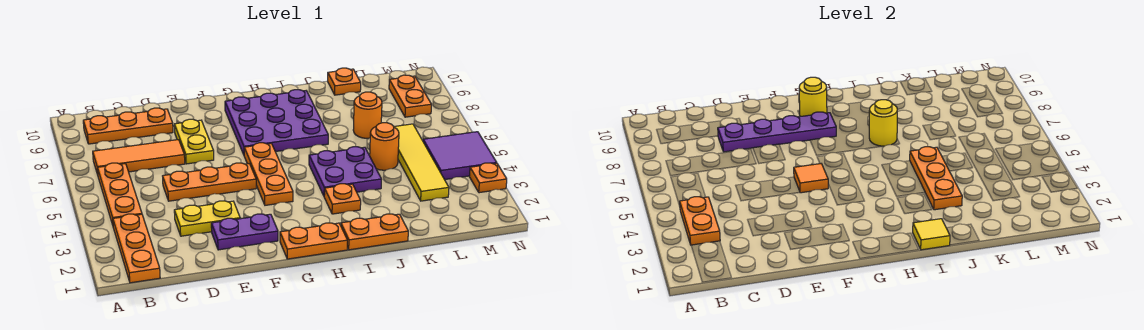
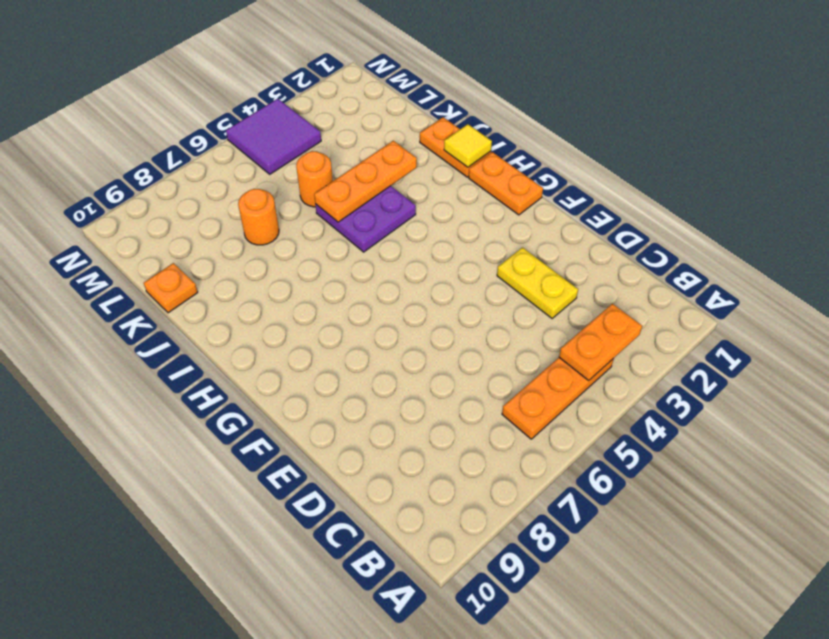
none -> orange plate B1:B3 level 1
none -> orange tile B7:D7 level 1
none -> orange plate B9:D9 level 1

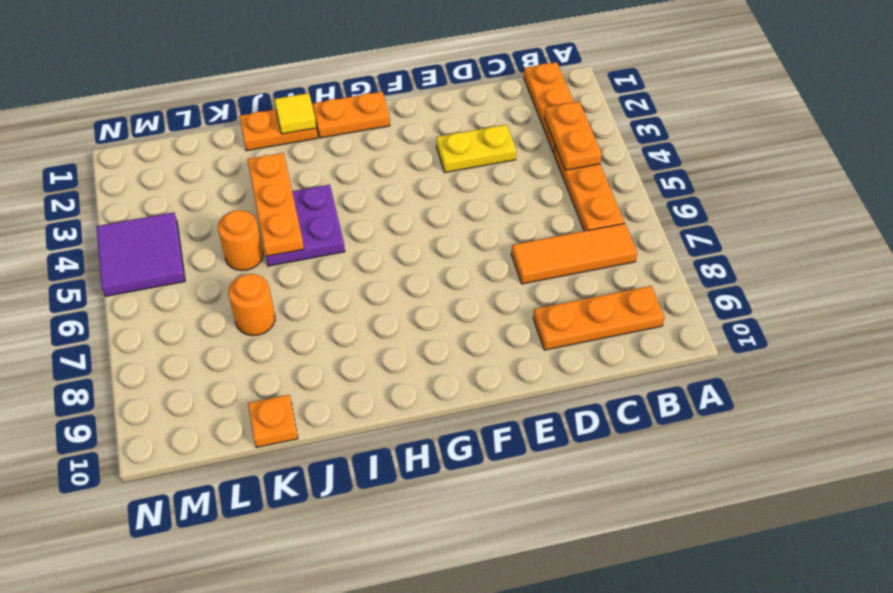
none -> orange plate D5:F5 level 1
none -> purple plate E2:F2 level 1
none -> yellow plate E7:E8 level 1

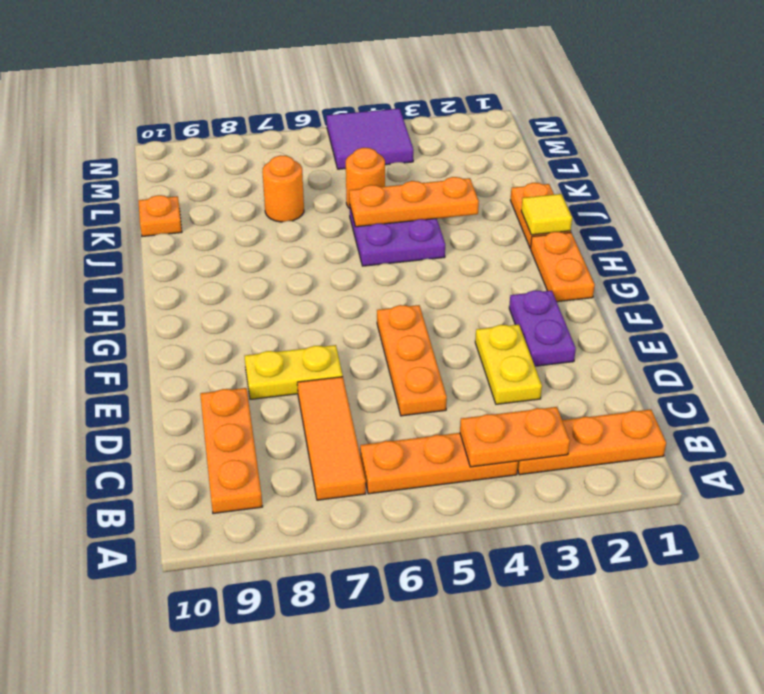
none -> orange plate G4:G6 level 1
none -> purple plate G7:I9 level 1
none -> orange plate I3 level 1

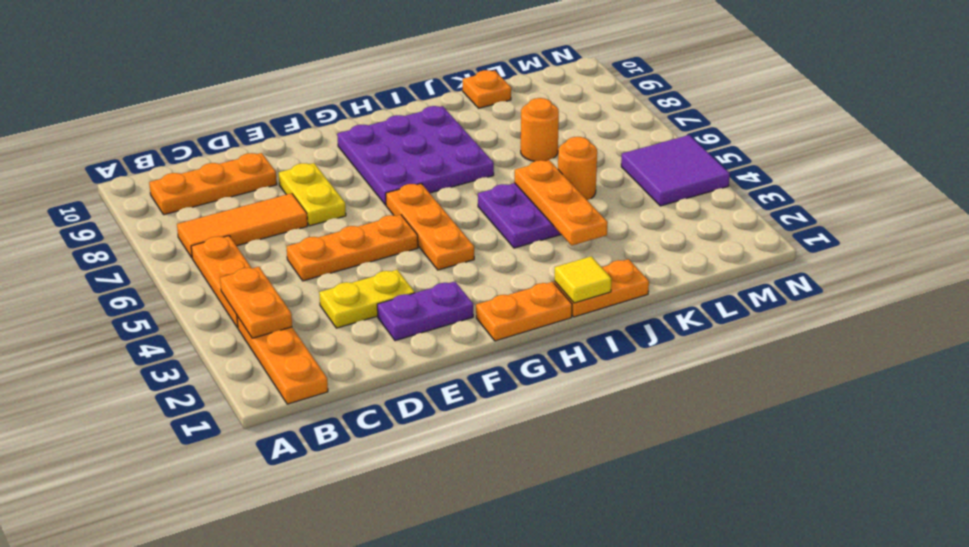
none -> orange plate I3 level 1
none -> yellow tile L3:L6 level 1
none -> orange plate M8:M9 level 1

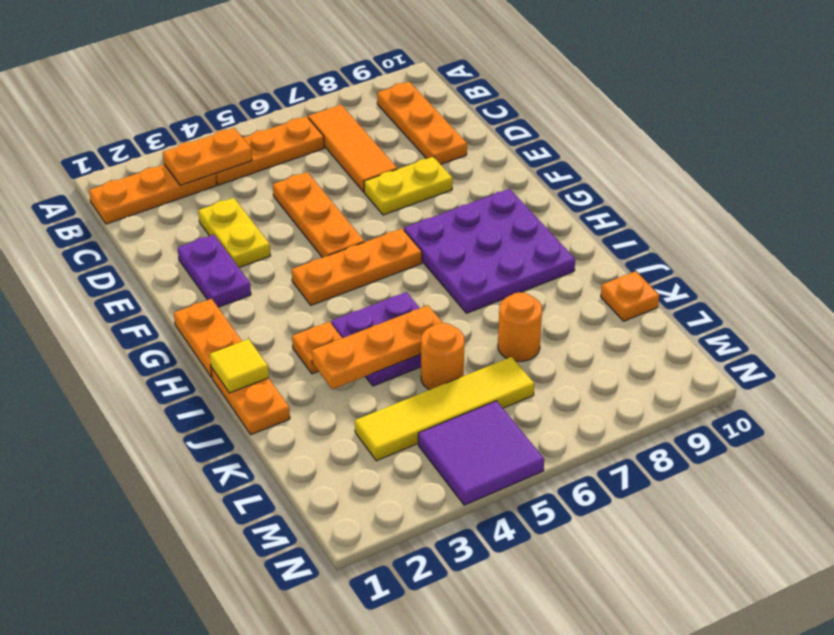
none -> orange plate M8:M9 level 1
none -> orange plate N3 level 1
none -> purple plate D8:G8 level 2

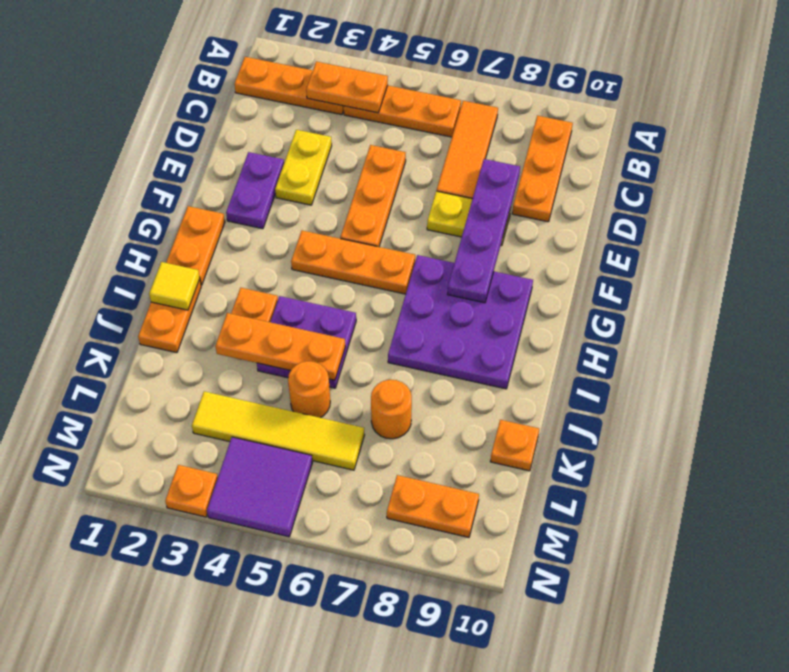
none -> orange tile F5 level 2
none -> yellow round brick G9 level 2
none -> yellow round brick I7 level 2

